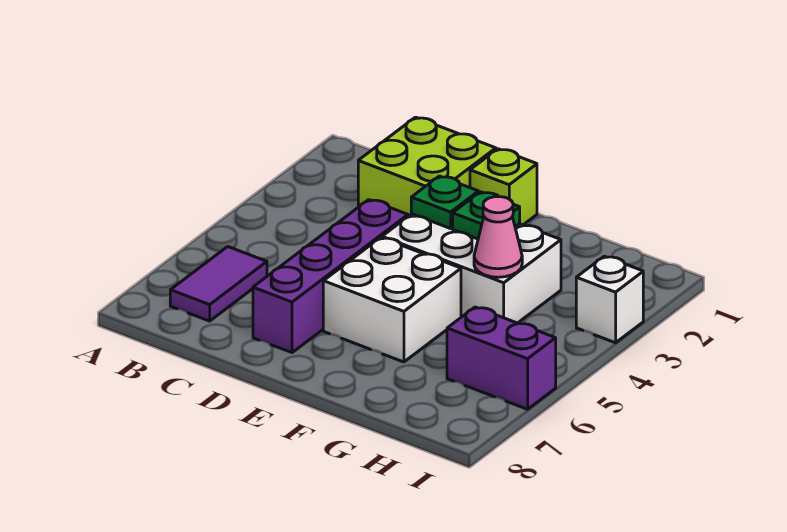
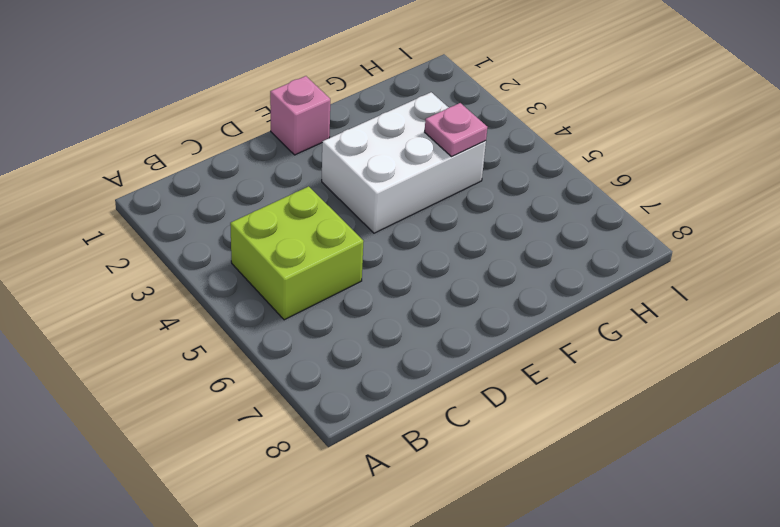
lime brick B4:C5 level 1 -> lime brick C1:D2 level 1
pink brick E1 level 1 -> lime brick E1 level 1
pink plate G4 level 2 -> pink cone G4 level 2
none -> purple tile B6:B7 level 1
none -> purple brick D4:D7 level 1

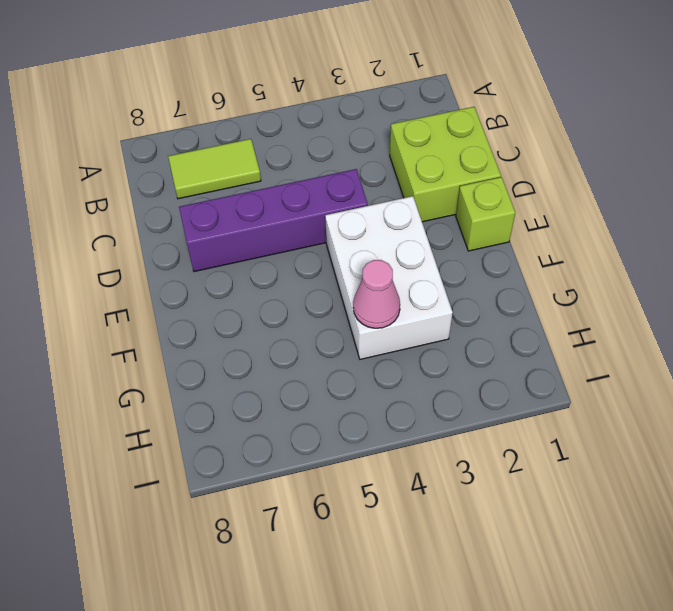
lime tile B6:B7 level 1 -> purple tile B6:B7 level 1
none -> white brick E5:F6 level 1
none -> purple brick H6:I6 level 1

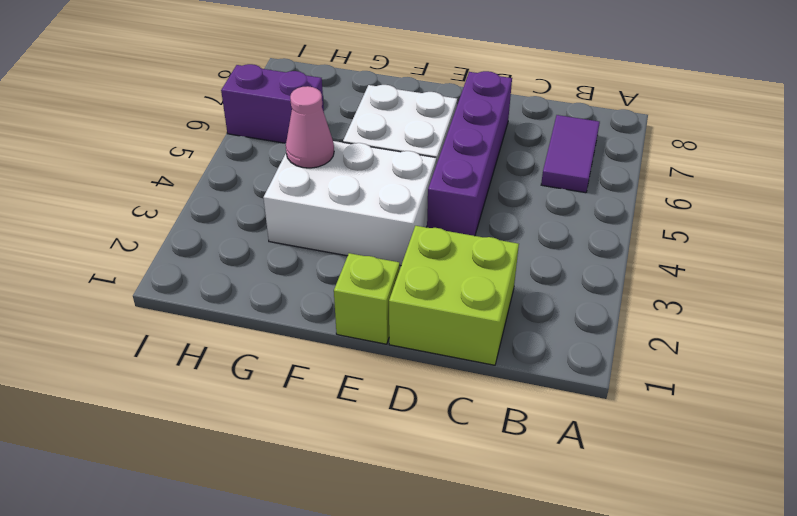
none -> white brick I3 level 1
none -> green plate E3 level 2

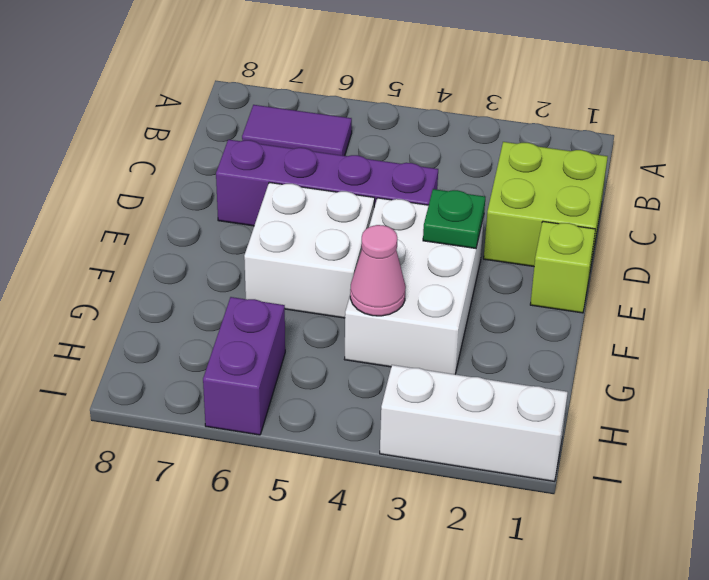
white brick I1:I3 level 1 -> white brick I3 level 1
none -> green plate F3 level 2

